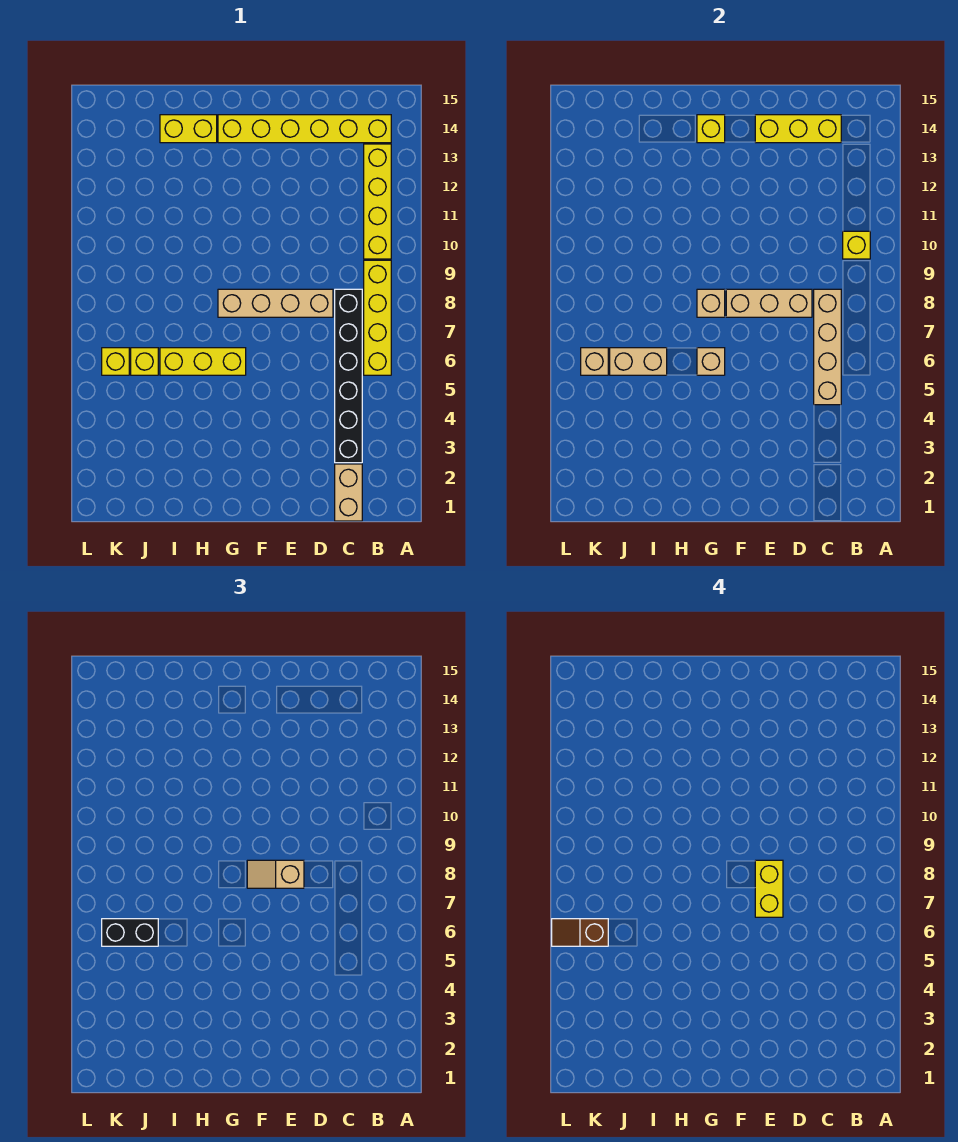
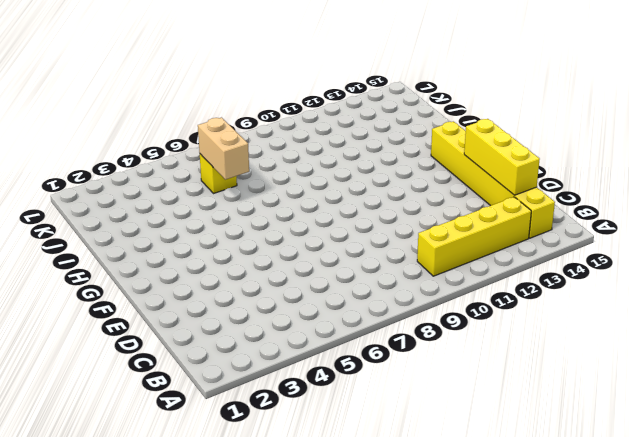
none -> yellow brick B6:B9 level 1
none -> tan brick C1:C2 level 1
none -> black brick C3:C8 level 1

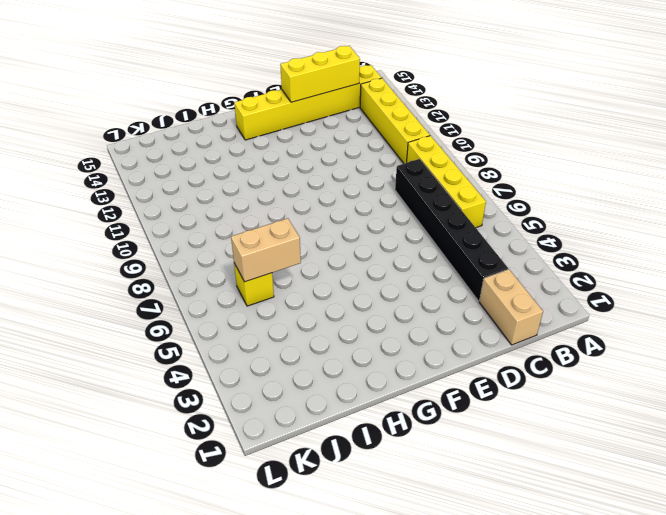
none -> tan brick D8:G8 level 1
none -> yellow brick G6:I6 level 1
none -> yellow brick H14:I14 level 1

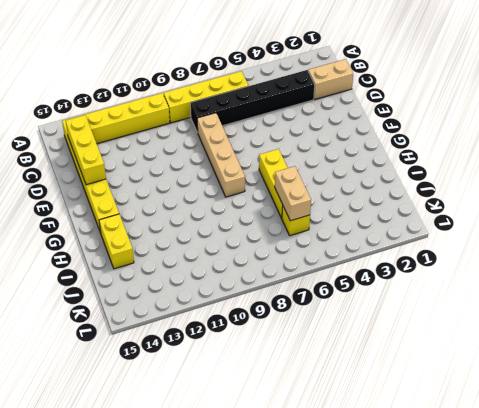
none -> yellow brick K6 level 1
none -> yellow brick B10 level 2
none -> tan brick C5:C8 level 2

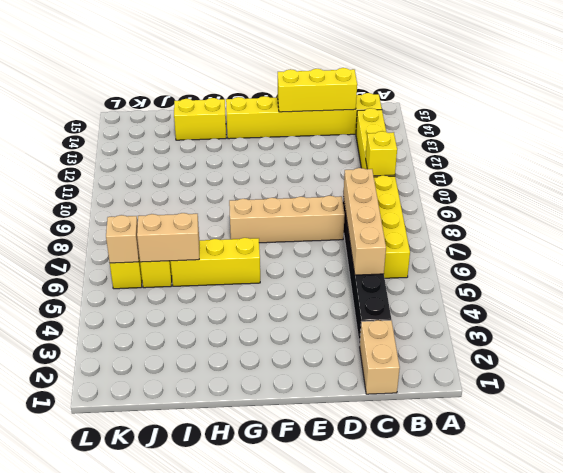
none -> tan brick D8:F8 level 2
none -> tan brick G6 level 2
none -> tan brick G8 level 2

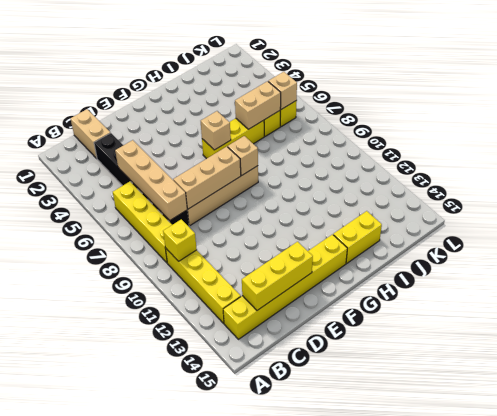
none -> yellow brick G14 level 2
none -> tan slope E8:F8 level 3 top E
none -> black brick J6:K6 level 3

